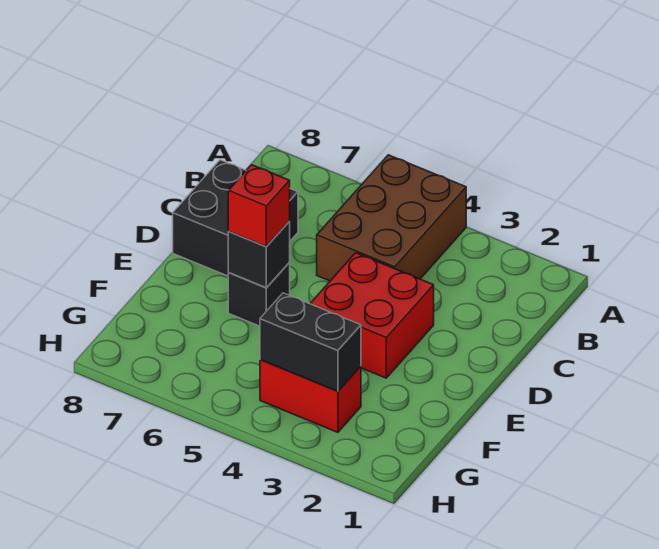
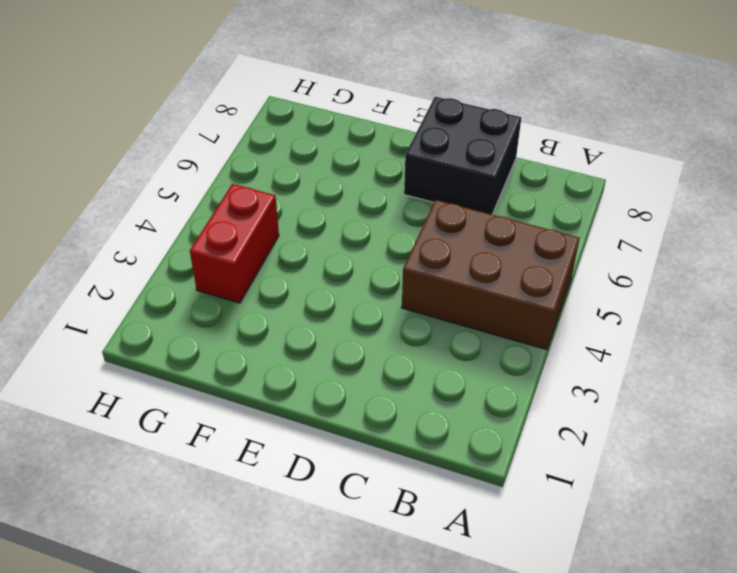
none -> red brick D3:E4 level 1
none -> black brick E6 level 1

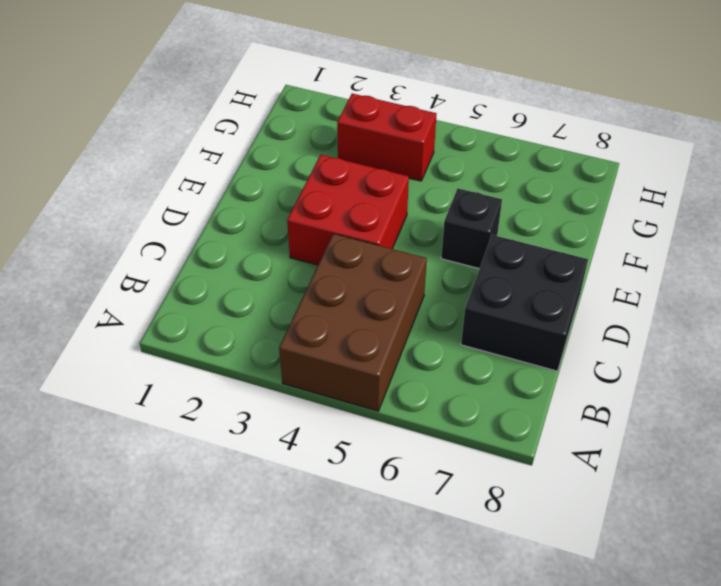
none -> black brick E6 level 2
none -> black brick G3:G4 level 2

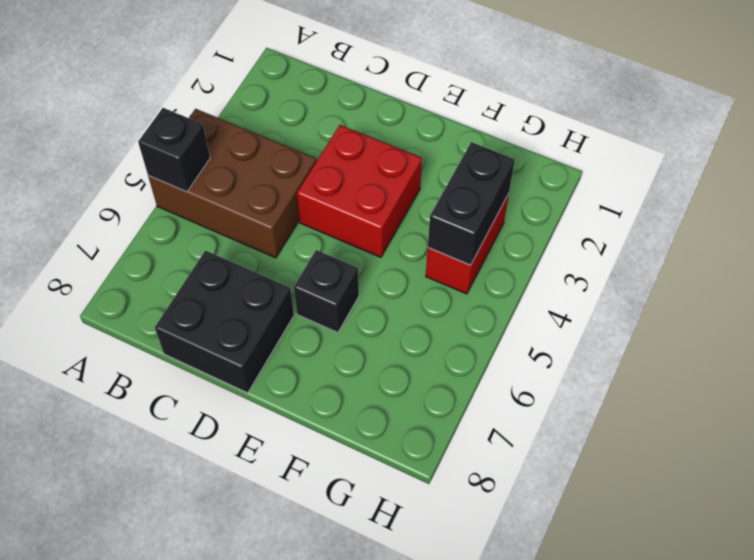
black brick A5 level 2 -> black brick E6 level 2
none -> red brick E6 level 3

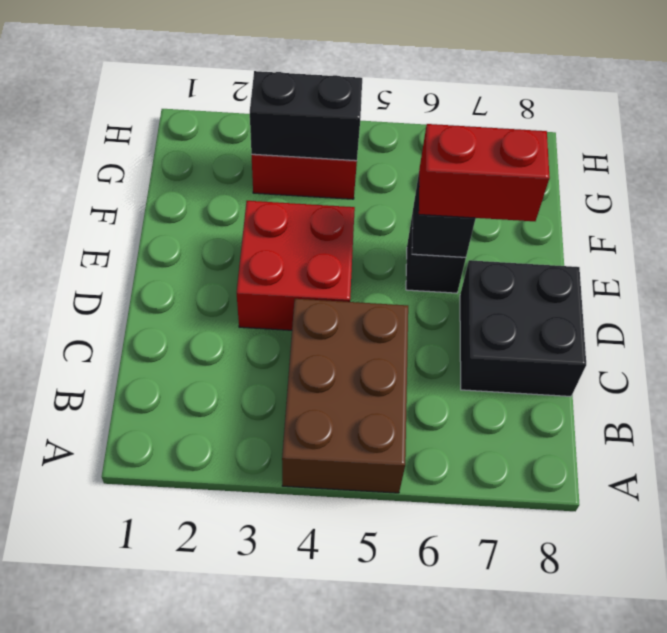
red brick E6:E7 level 3 -> red brick E6 level 3

